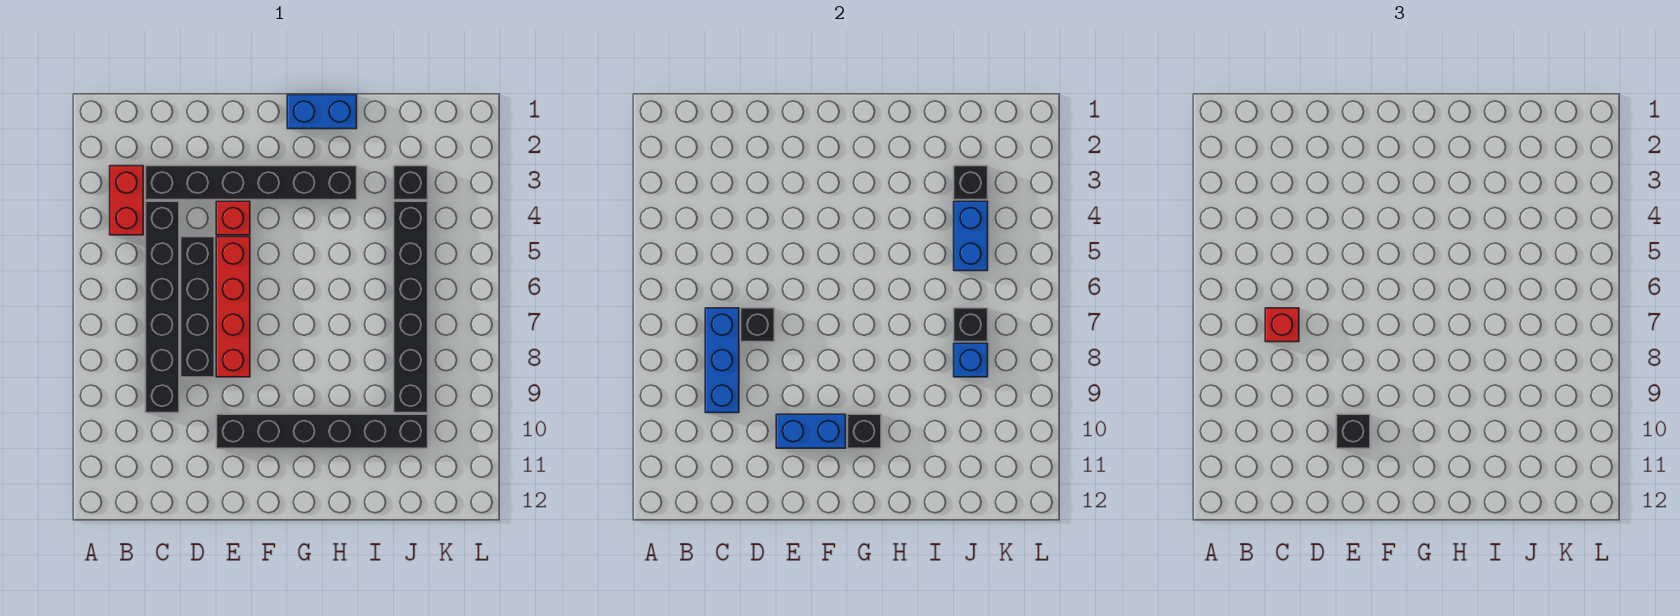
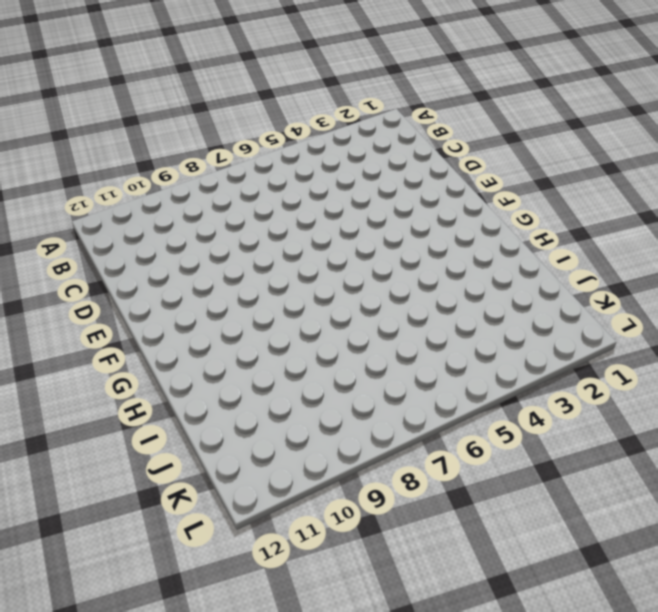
none -> red brick B3:B4 level 1
none -> black brick C3:H3 level 1
none -> black brick C4:C9 level 1

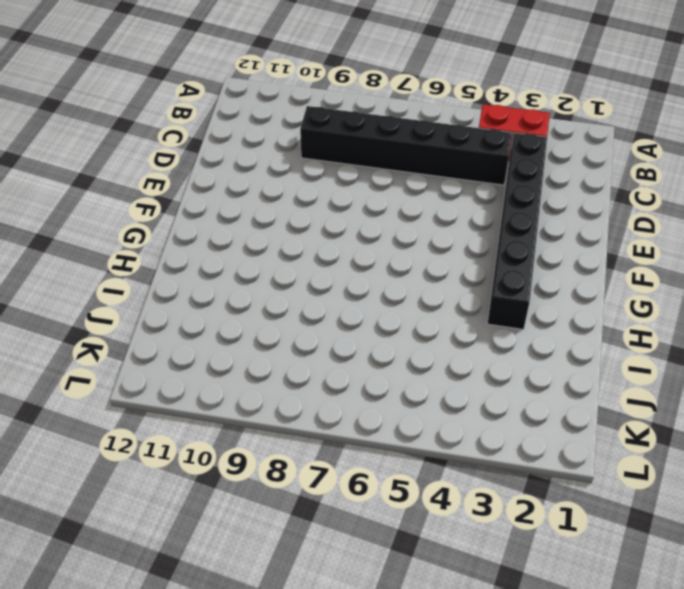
none -> black brick D5:D8 level 1
none -> red brick E4 level 1
none -> red brick E5:E8 level 1

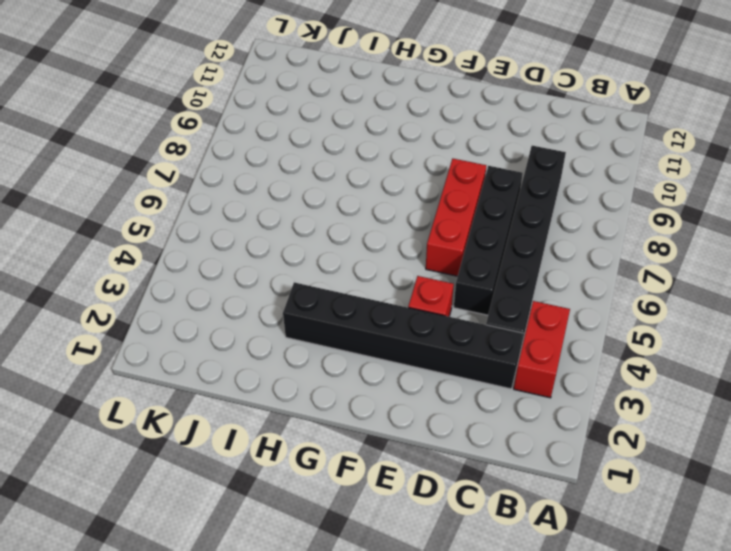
red brick E6:E8 level 1 -> red brick E5:E8 level 1
none -> black brick E10:J10 level 1
none -> blue brick G1:H1 level 1
none -> black brick J3 level 1

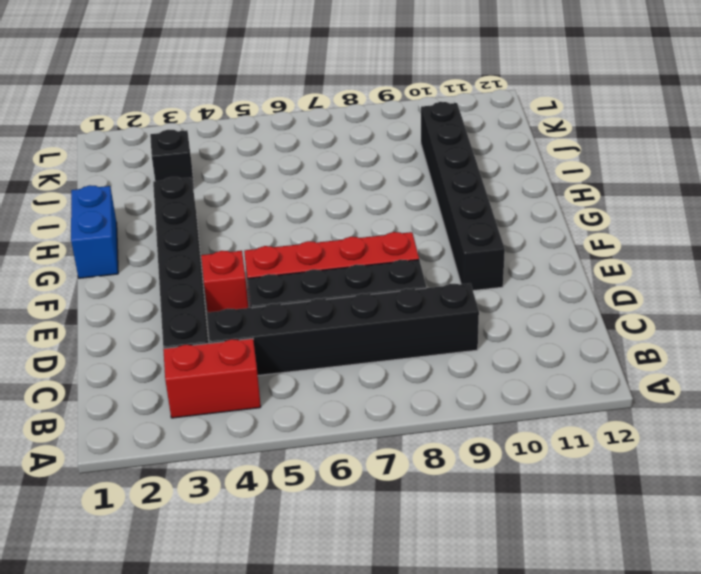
none -> black brick J4:J9 level 1
none -> blue brick C7:C9 level 2
none -> black brick D7 level 2

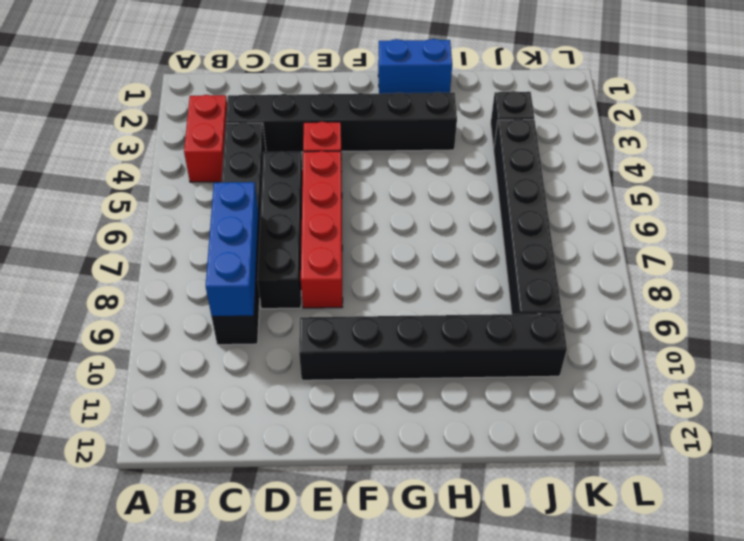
none -> black brick D7 level 2
none -> blue brick E10:F10 level 2
none -> black brick G10 level 2

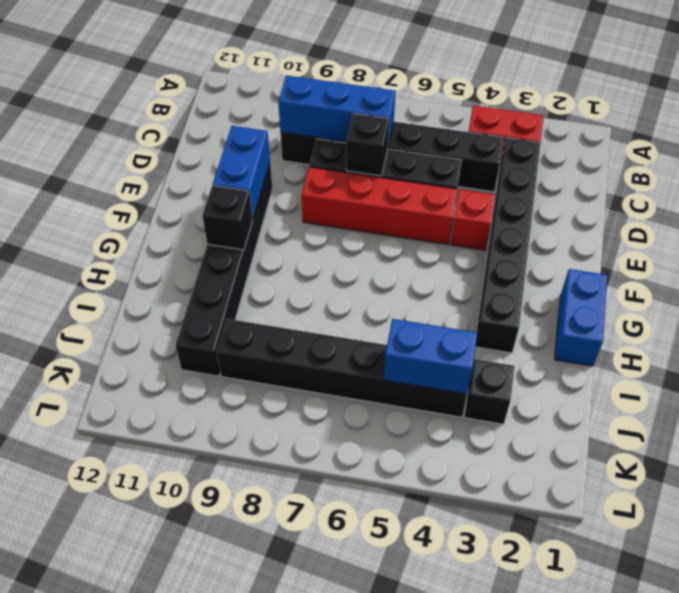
none -> black brick J3 level 2
none -> black brick J7 level 2
none -> blue brick J8 level 2

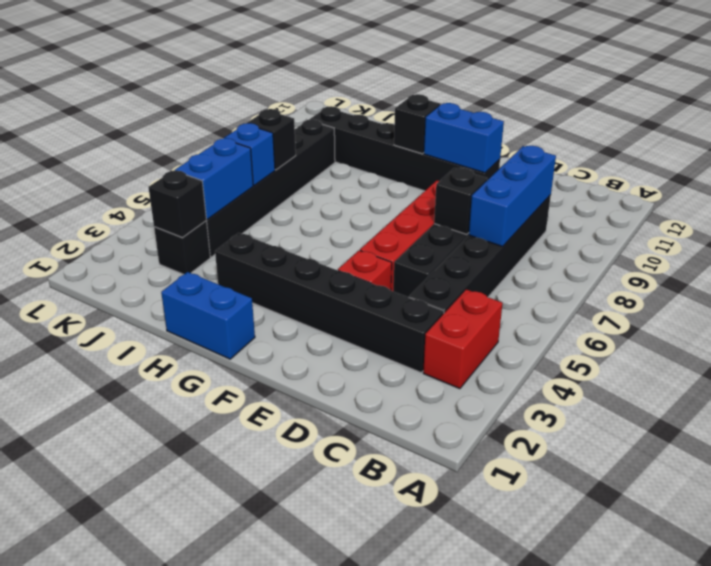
blue brick J6 level 2 -> blue brick J8 level 2
none -> red brick C7 level 3
none -> black brick E10 level 3

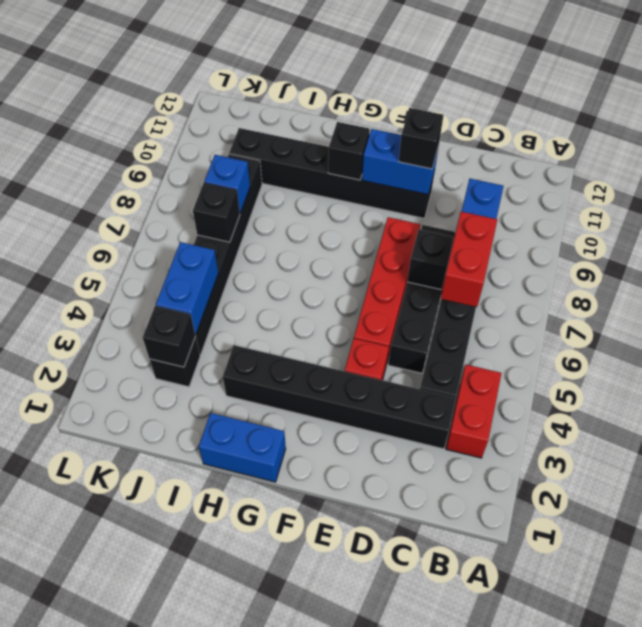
red brick C6:C7 level 3 -> red brick C7 level 3

